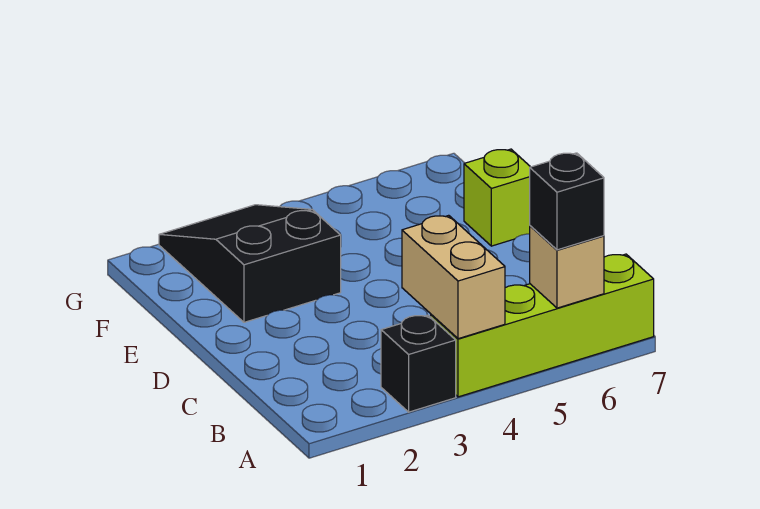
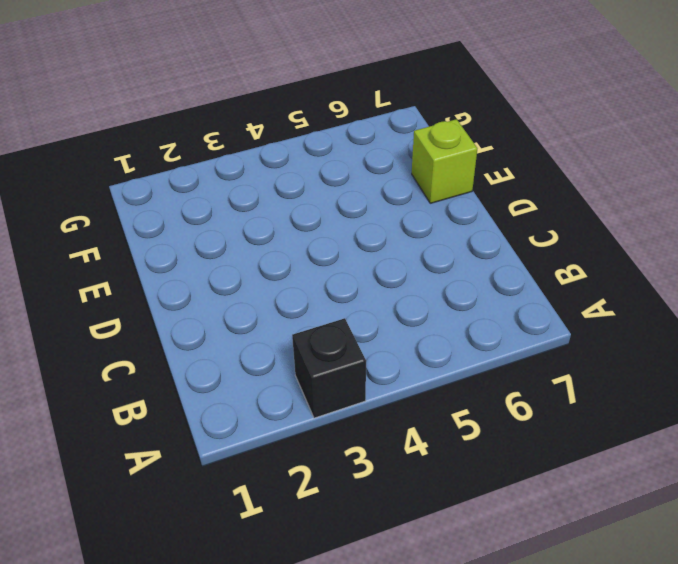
none -> lime brick A4:A7 level 1
none -> black slope E2:G3 level 1 top E

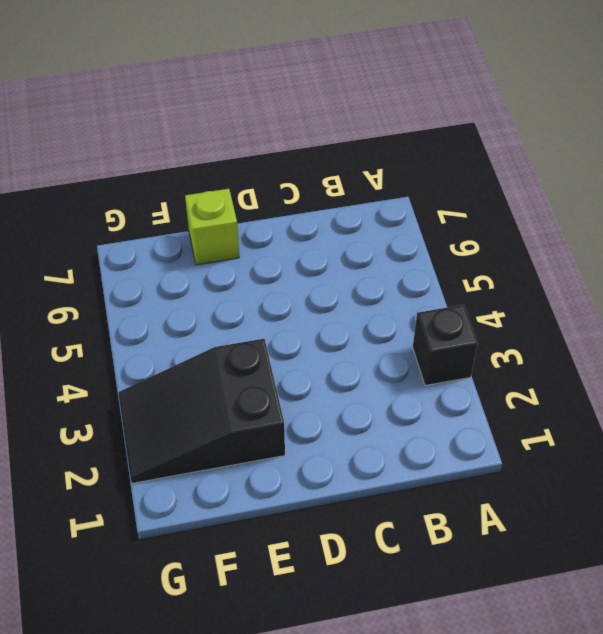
none -> lime brick A4:A7 level 1
none -> tan brick A4:B4 level 2

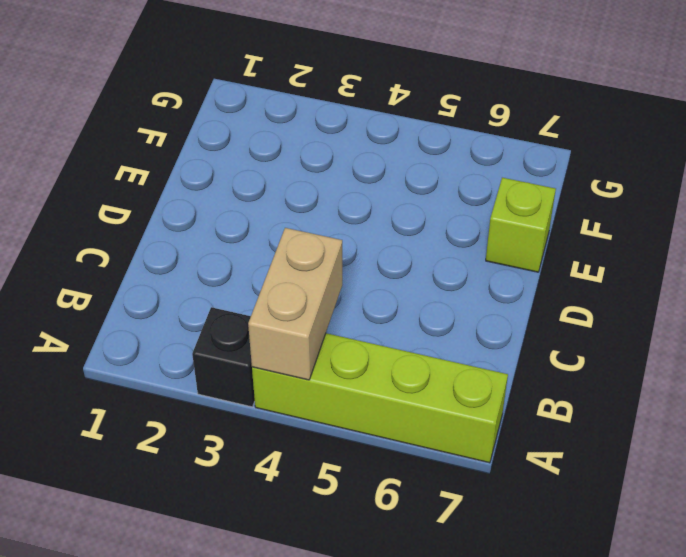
none -> black slope E2:G3 level 1 top E
none -> tan brick A6 level 2

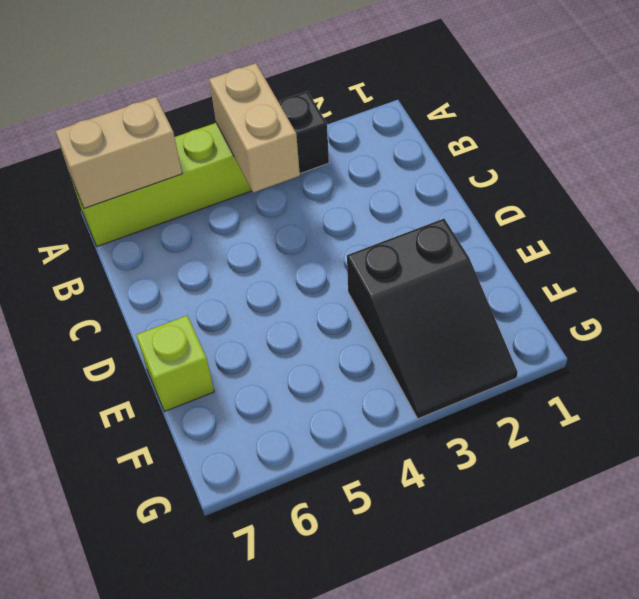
tan brick A6:A7 level 2 -> tan brick A6 level 2
none -> black brick A6 level 3

